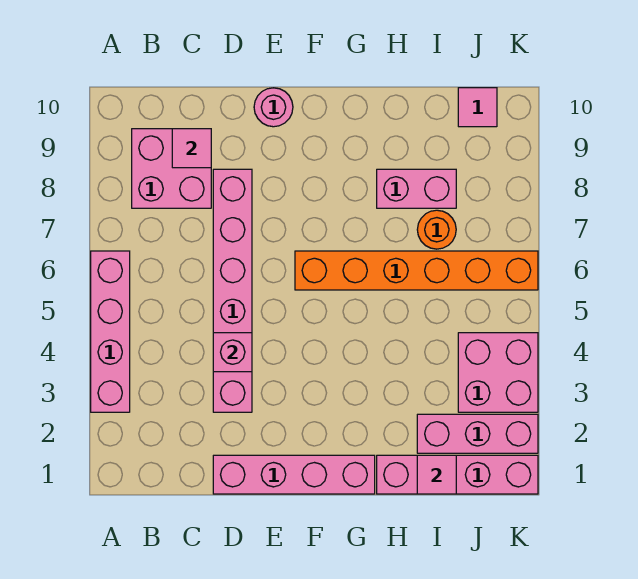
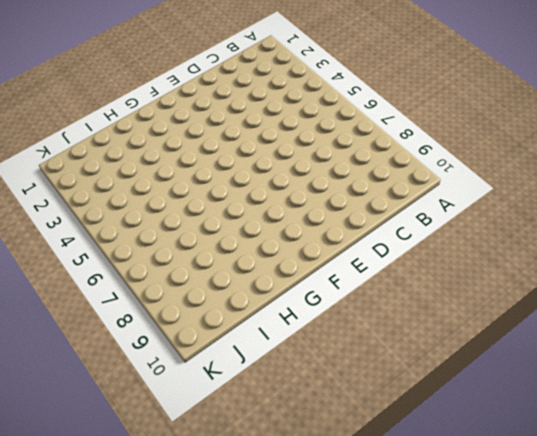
none -> pink brick A3:A6 level 1
none -> pink brick B8:C9 level 1
none -> pink brick D1:G1 level 1

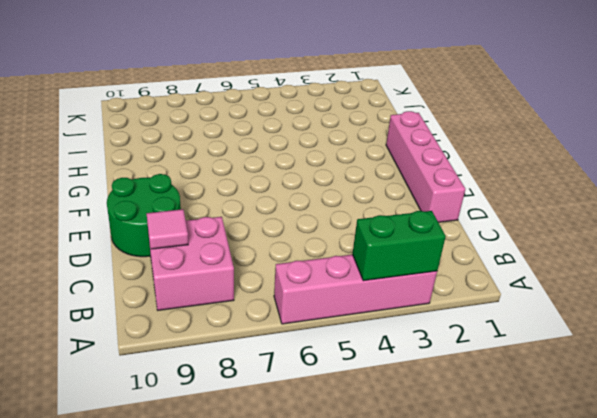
green brick A3:A4 level 2 -> none
green round brick D9:E10 level 1 -> pink round brick E10 level 1
none -> pink brick D3:D8 level 1
none -> orange brick F6:K6 level 1
none -> pink brick H1:K1 level 1

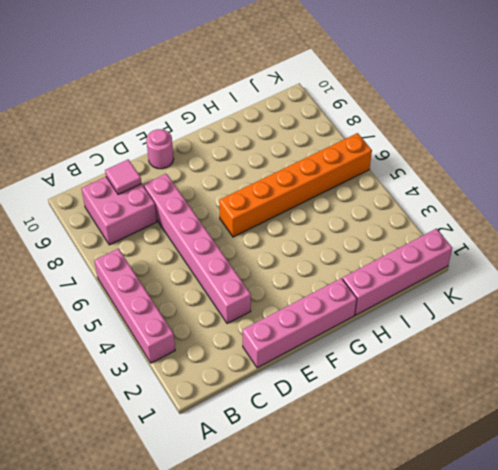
none -> pink brick H8:I8 level 1
none -> pink brick I2:K2 level 1
none -> orange round brick I7 level 1

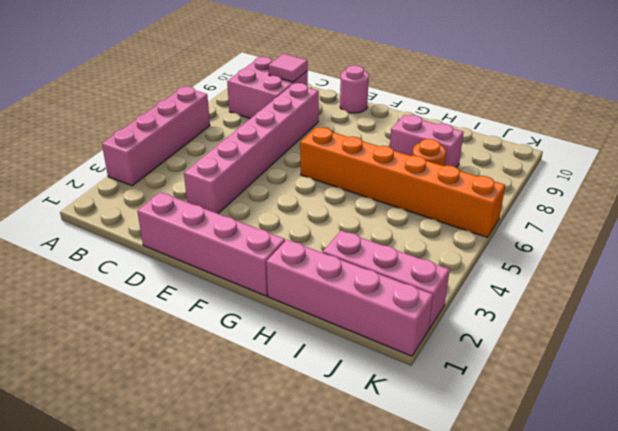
none -> pink brick J3:K4 level 1
none -> pink tile J10 level 1
none -> pink brick D4 level 2

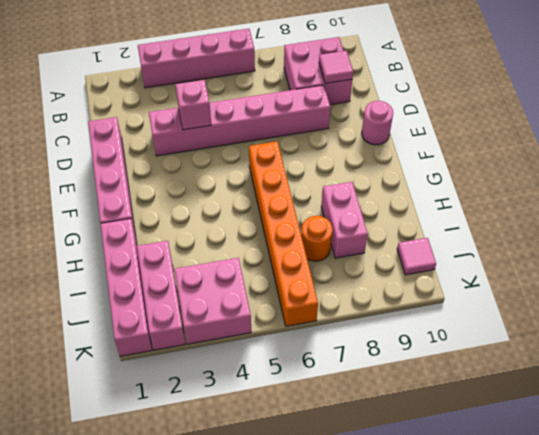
none -> pink tile I1 level 2

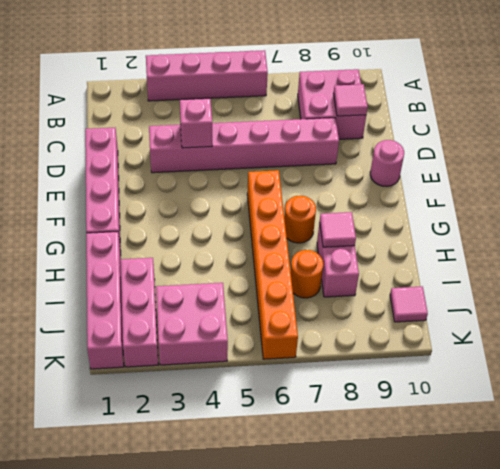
orange round brick G7 level 1 -> none
pink tile H8 level 2 -> pink tile I1 level 2

